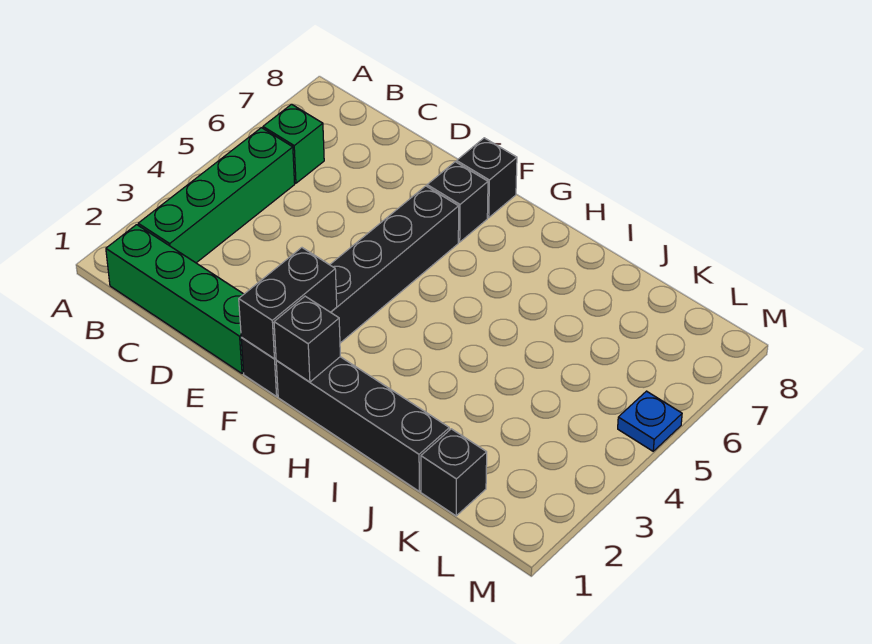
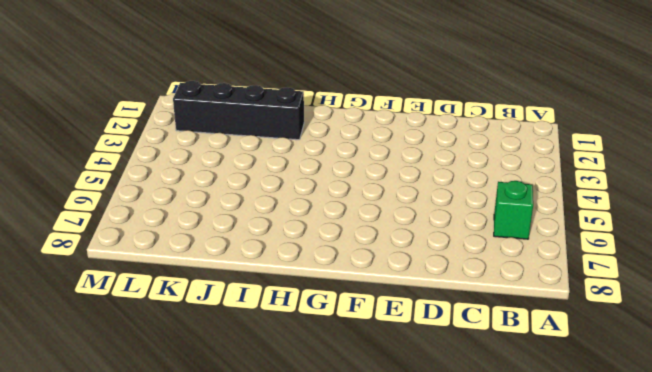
black brick I2:L2 level 1 -> black brick G1:J1 level 1
none -> green brick B1:E1 level 1
none -> green brick B2:B5 level 1

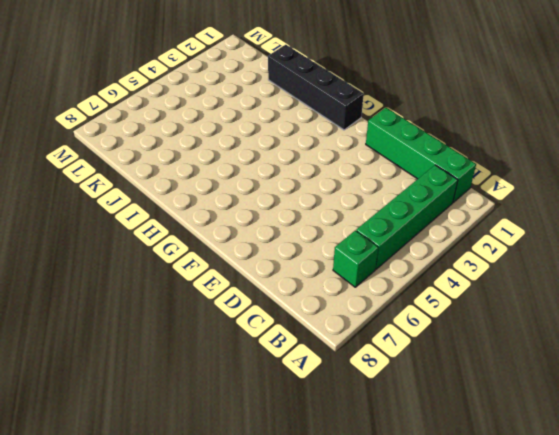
none -> black brick F1:F6 level 1
none -> black brick F7 level 1

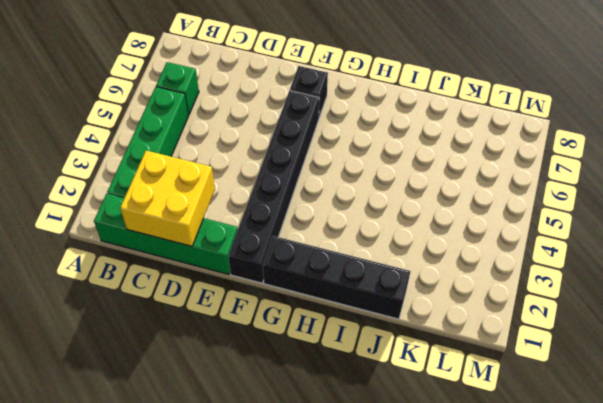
yellow brick C1:D2 level 2 -> none
none -> black brick F8 level 1
none -> black brick K1 level 1

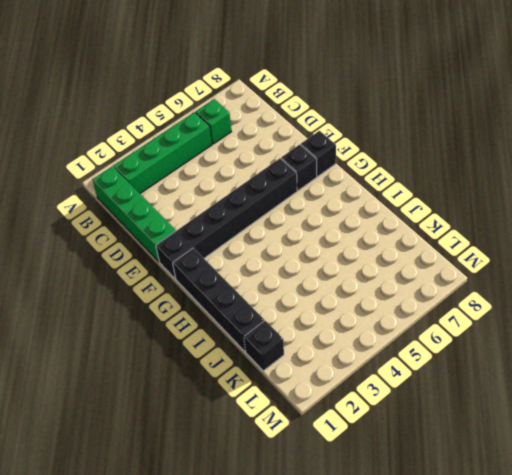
none -> blue plate M5 level 1
none -> black brick F1:F2 level 2

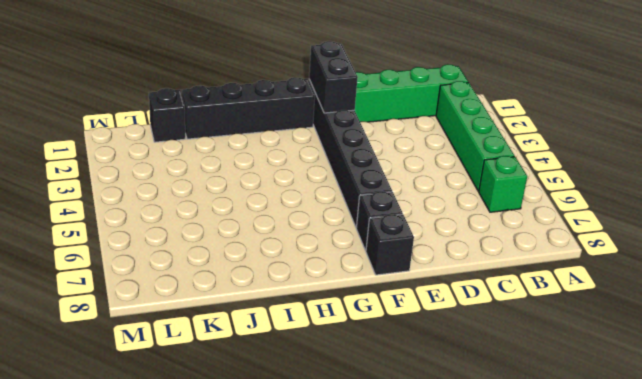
none -> blue plate M5 level 1
none -> black brick G1 level 2

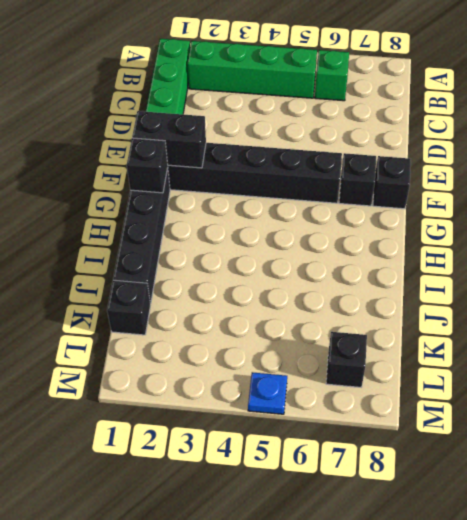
black brick L7 level 1 -> none

